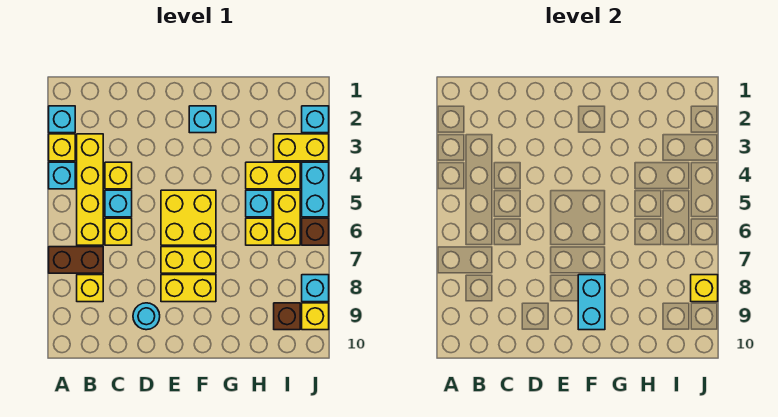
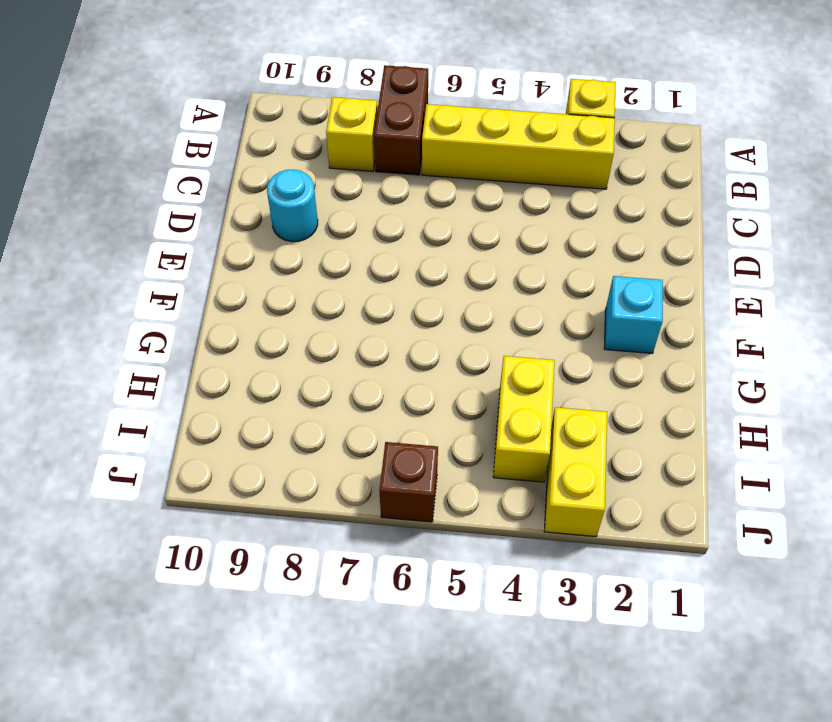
none -> cyan brick A2 level 1
none -> cyan brick A4 level 1
none -> yellow brick C4 level 1

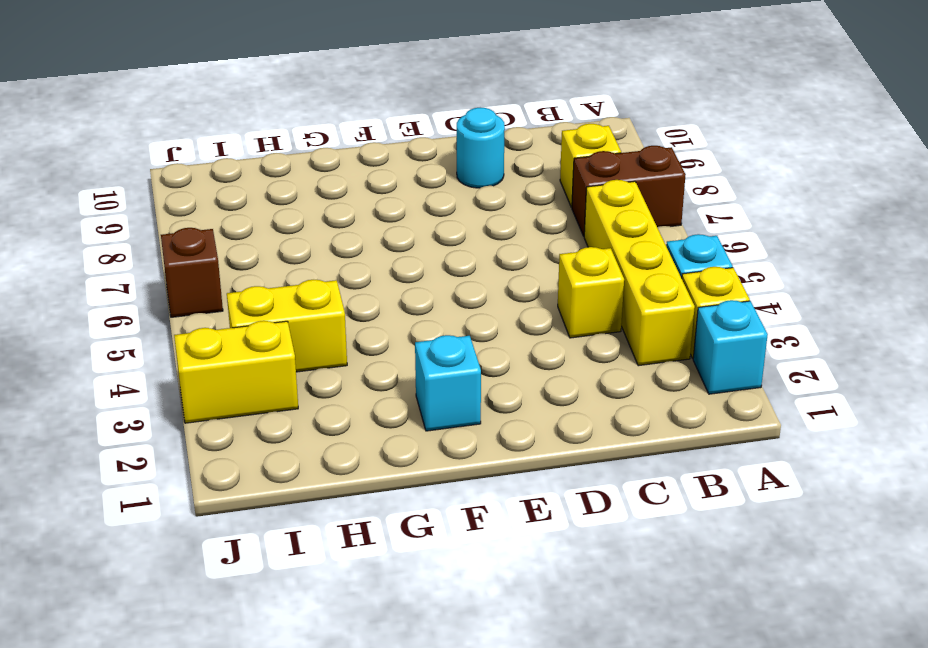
none -> cyan brick C5 level 1
none -> yellow brick C6 level 1
none -> yellow brick E5:F6 level 1

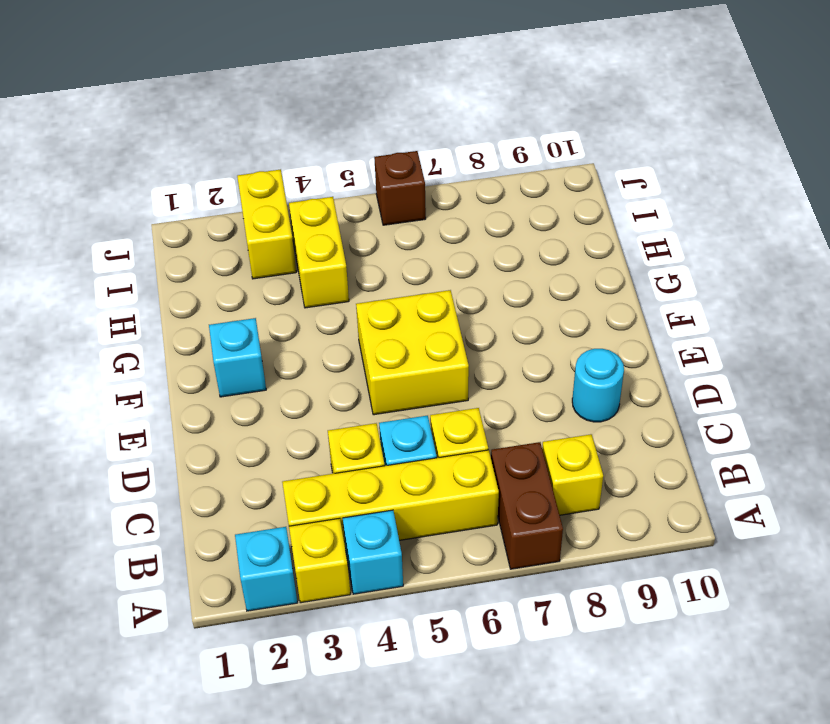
none -> yellow brick E7:F7 level 1
none -> yellow brick E8:F8 level 1
none -> cyan brick H5 level 1

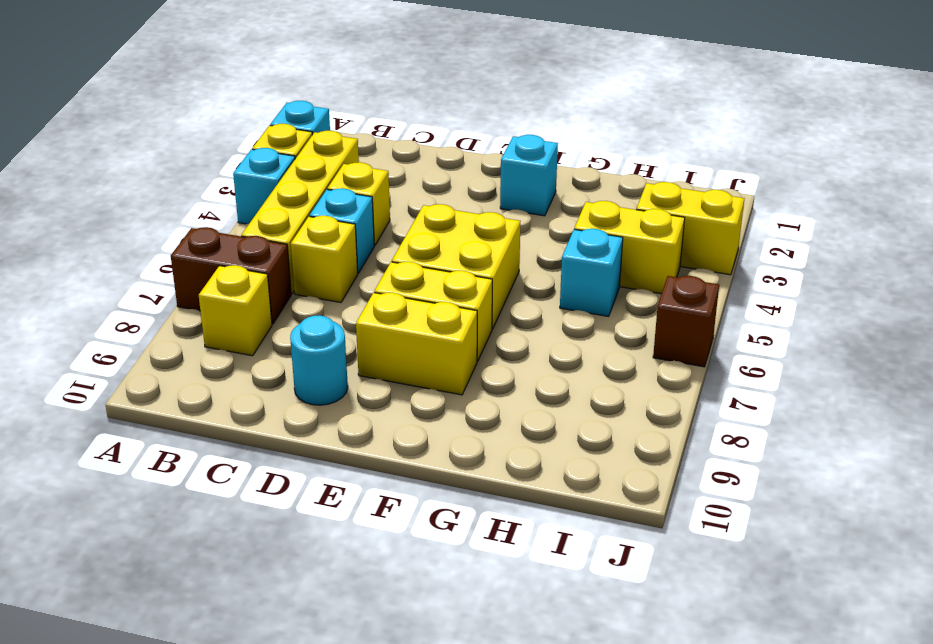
none -> yellow brick H6 level 1
none -> yellow brick I5:I6 level 1
none -> brown brick I9 level 1

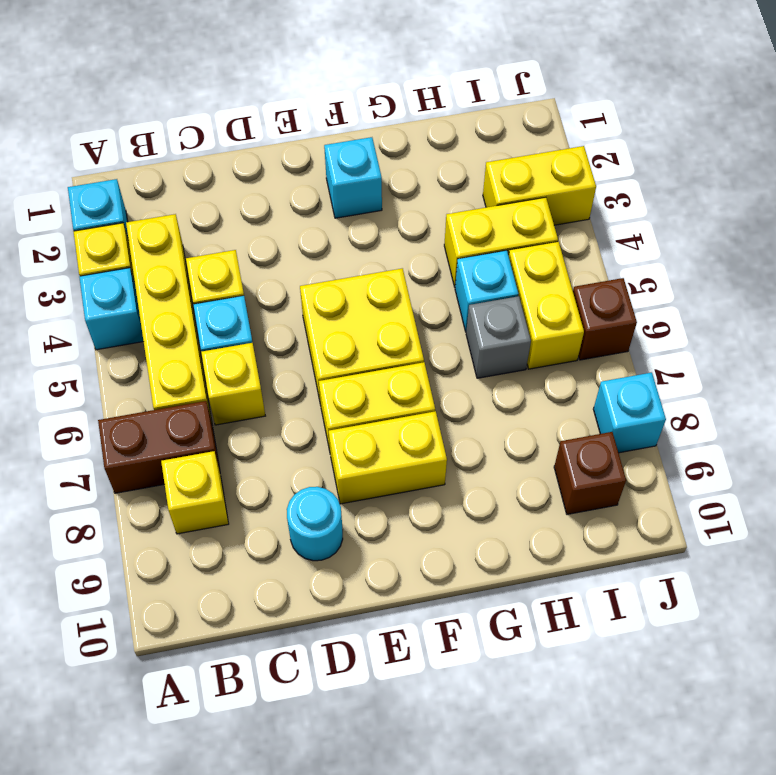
grey brick H6 level 1 -> yellow brick H6 level 1
none -> cyan brick J2 level 1
none -> cyan brick J4:J5 level 1
none -> yellow brick J9 level 1

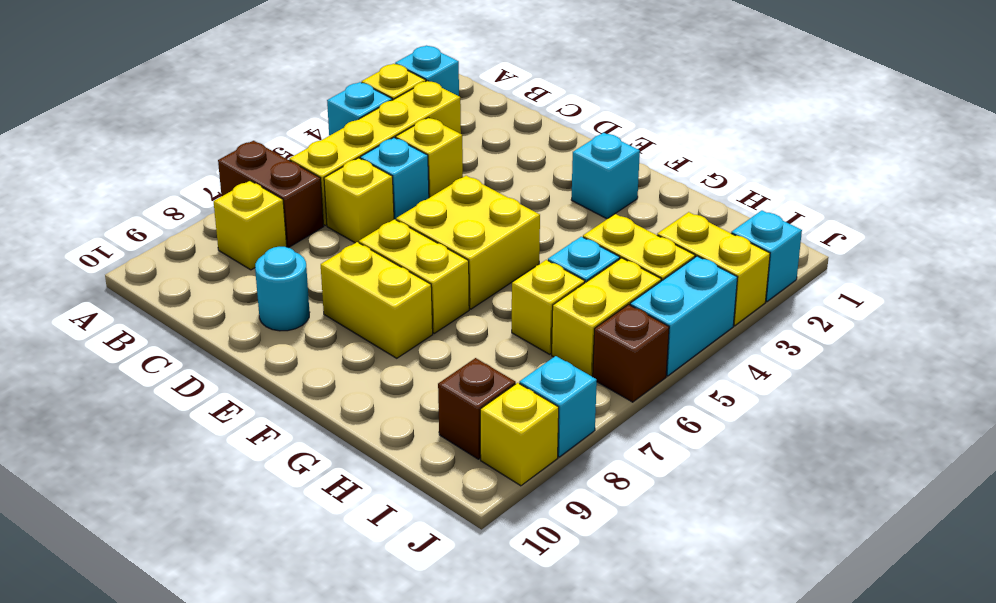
none -> cyan brick F8:F9 level 2
none -> yellow brick J8 level 2

